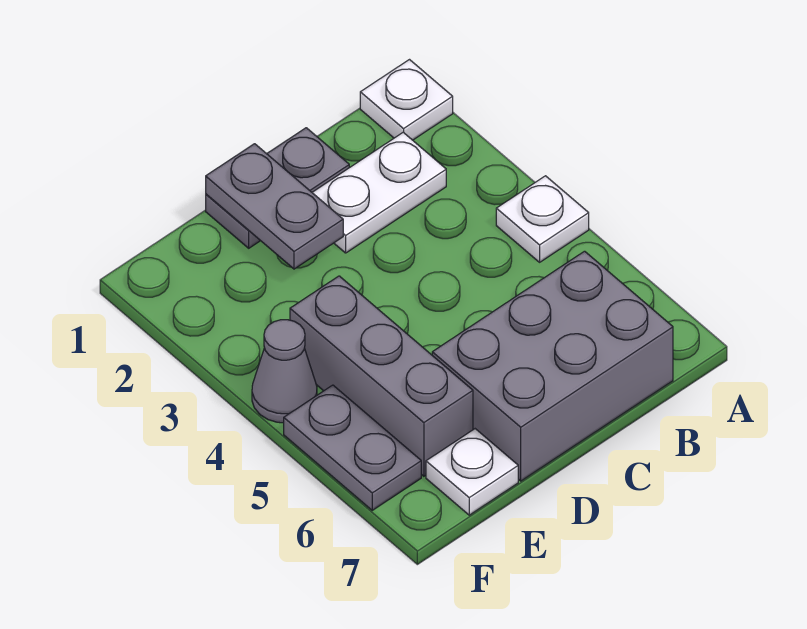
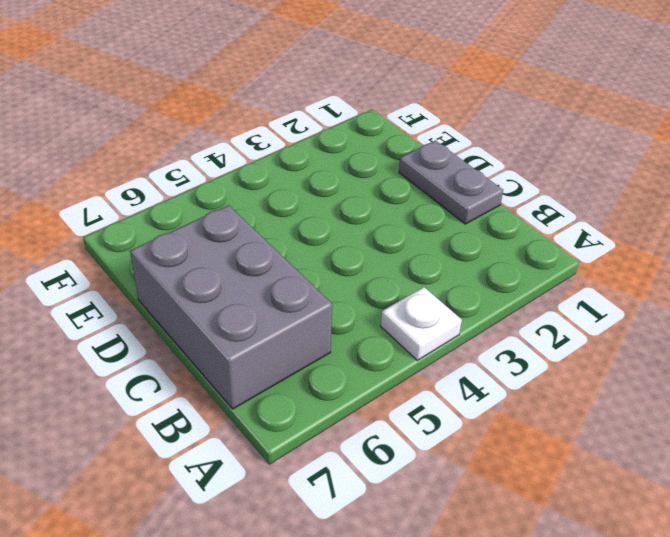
none -> white plate A1 level 1
none -> white plate B2:C2 level 1

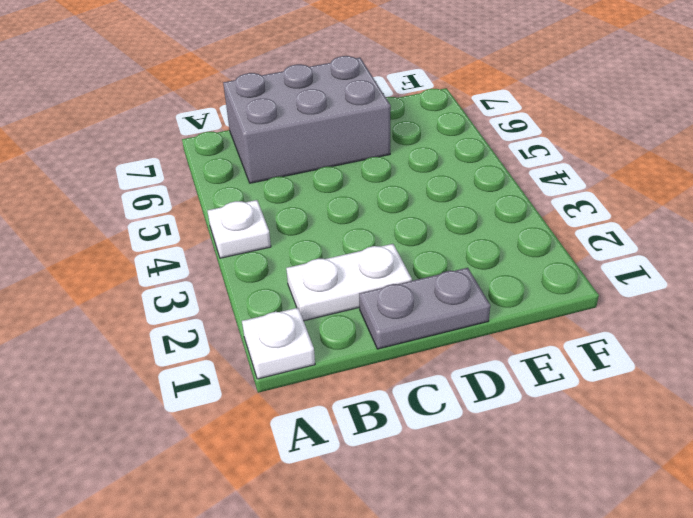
none -> grey brick E4:E6 level 1
none -> white plate E7 level 1

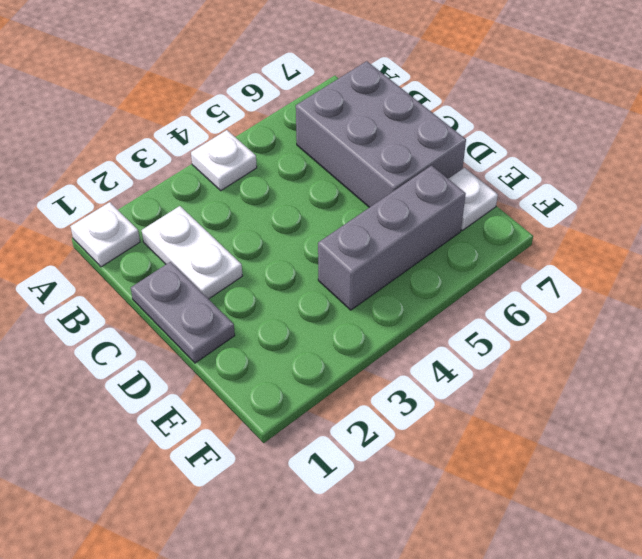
none -> grey cone F4 level 1
none -> grey plate F5:F6 level 1

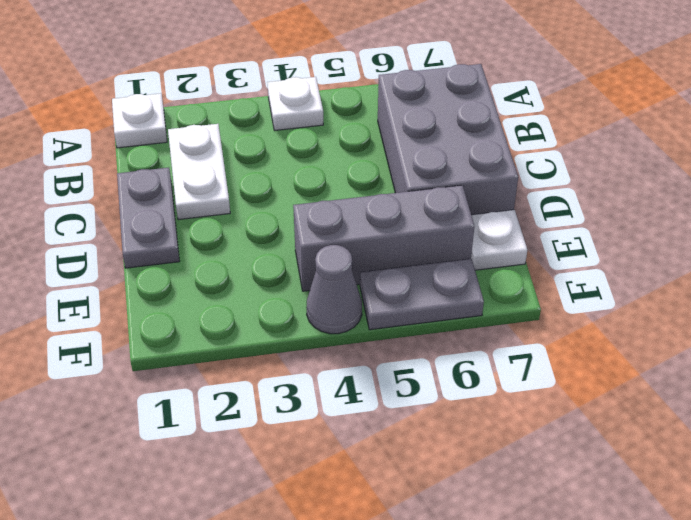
none -> grey plate D1:D2 level 2

